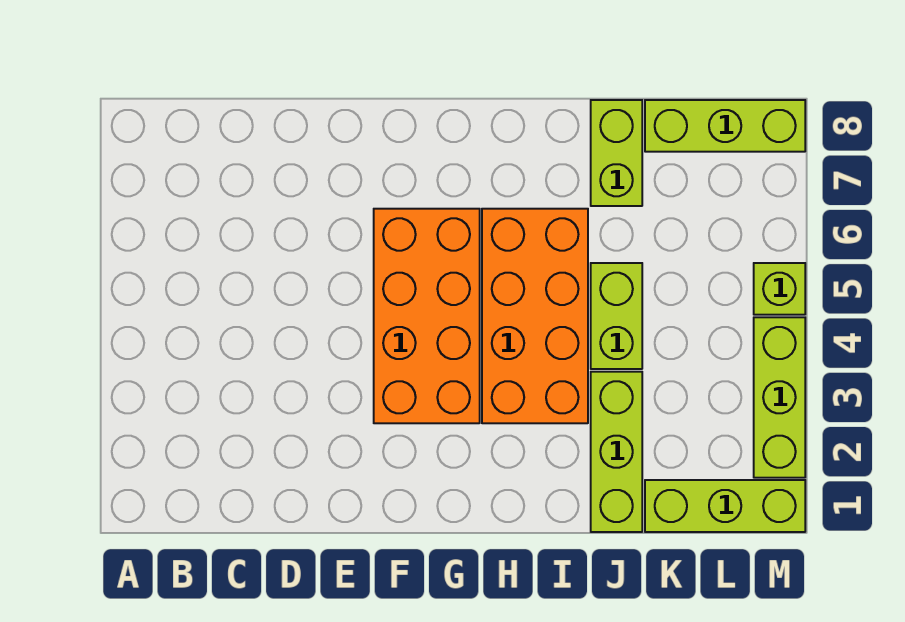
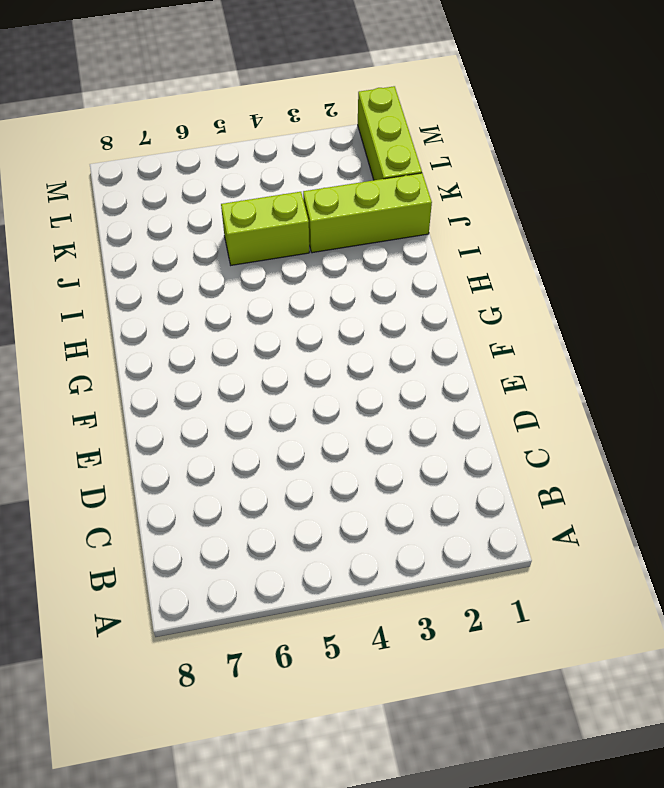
none -> orange brick F3:G6 level 1
none -> orange brick H3:I6 level 1

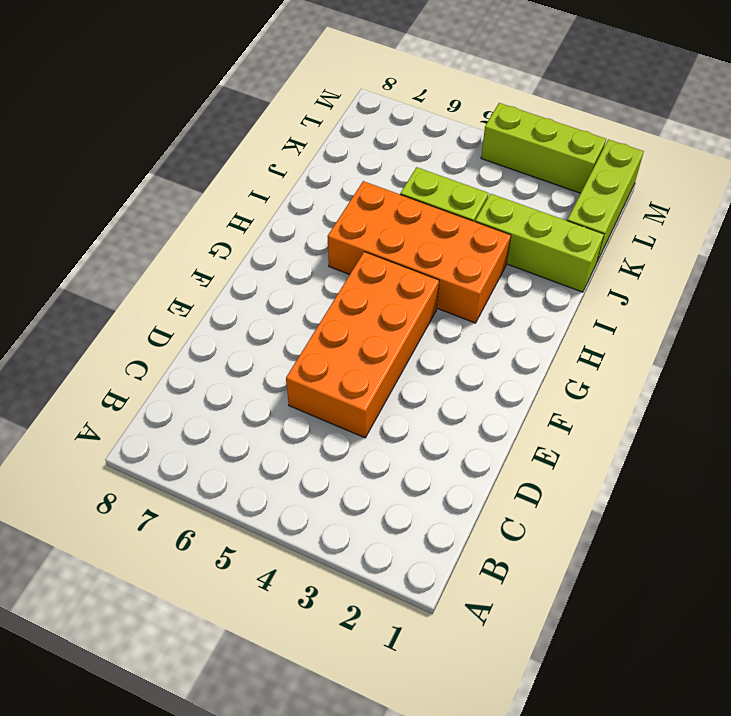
orange brick D4:G5 level 1 -> orange brick F3:G6 level 1
none -> lime brick J7:J8 level 1
none -> lime brick K8:M8 level 1

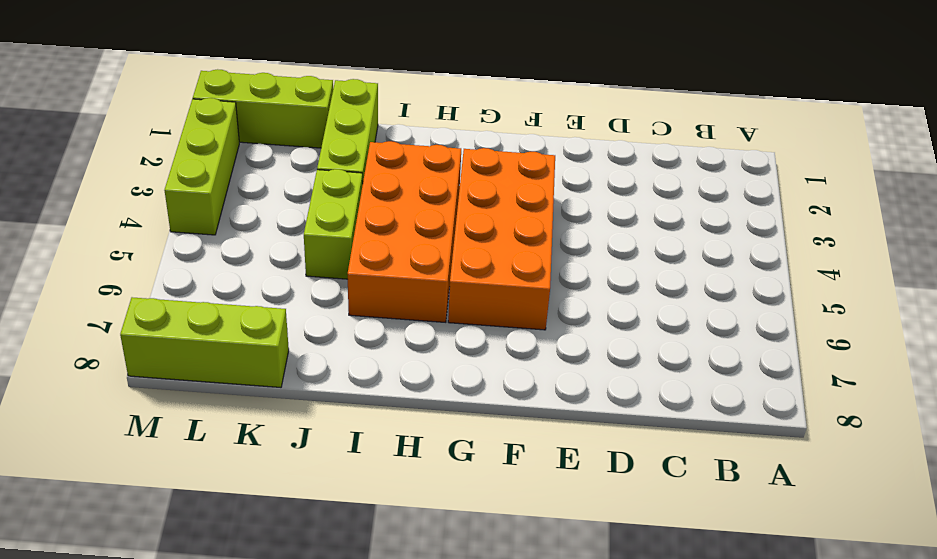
none -> lime brick J7:J8 level 1
none -> lime brick M5 level 1

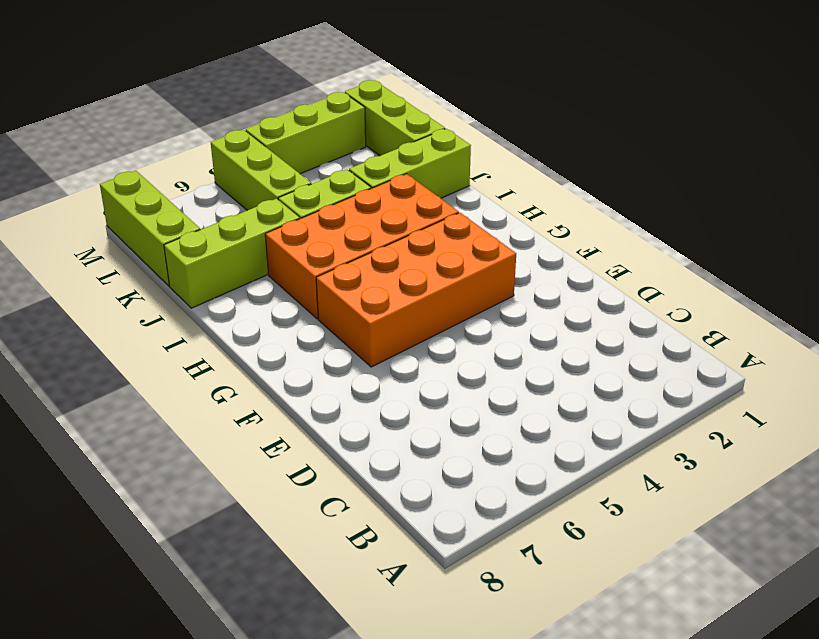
lime brick J6:J8 level 1 -> lime brick J7:J8 level 1
lime brick K5:M5 level 1 -> lime brick M5 level 1

